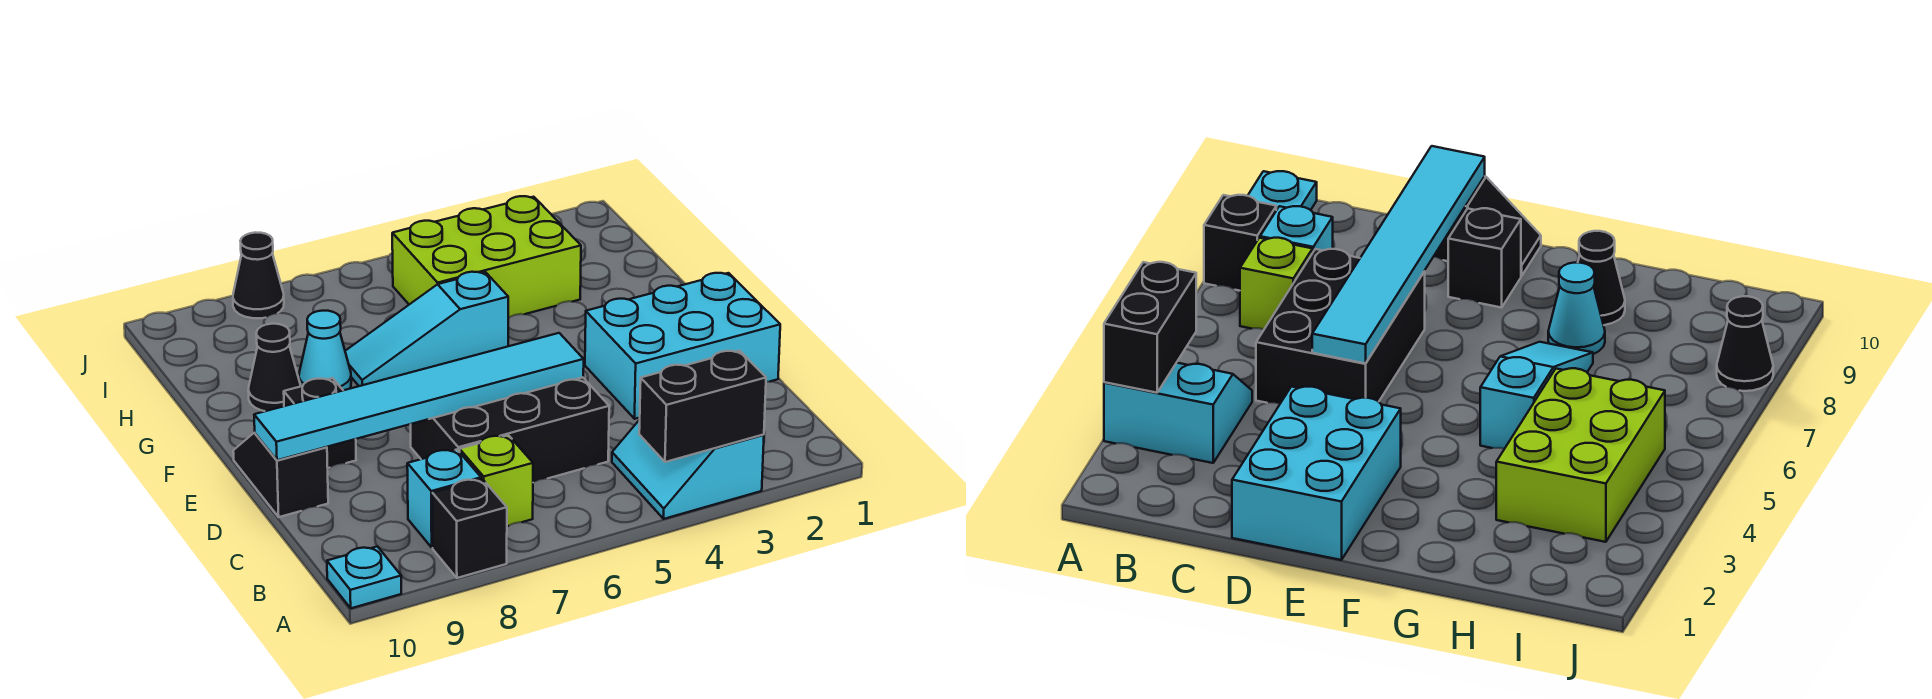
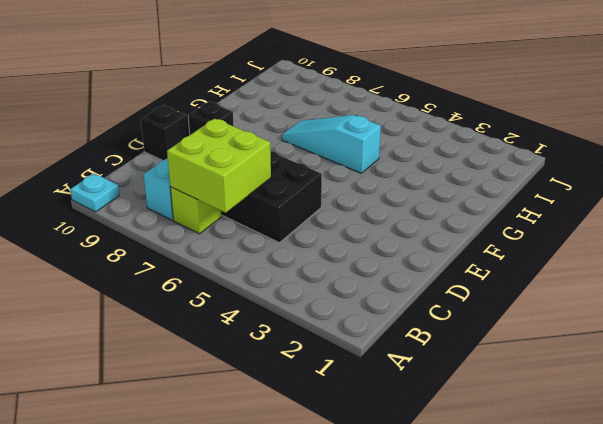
lime brick B6:C7 level 2 -> none
none -> cyan slope A3:B4 level 1 top 3
none -> black brick A8 level 1
none -> cyan brick D1:E3 level 1

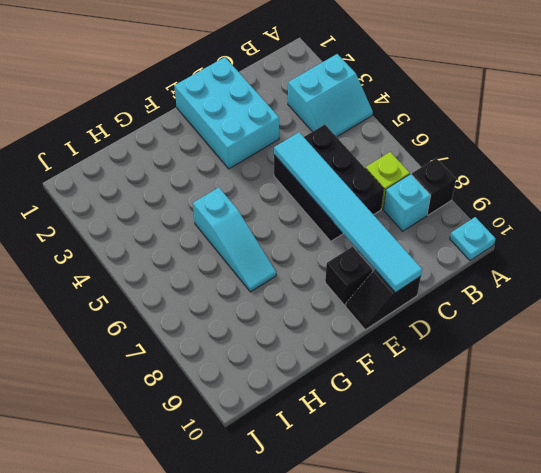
none -> cyan cone G8 level 1
none -> black cone G9 level 1
none -> lime brick H3:I5 level 1

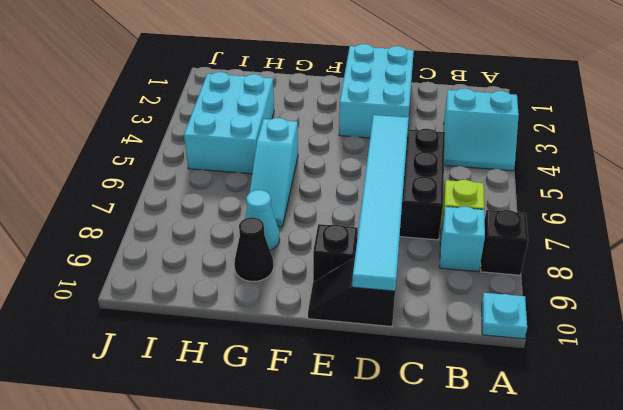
cyan brick H3:I5 level 1 -> lime brick H3:I5 level 1
none -> black cone J8 level 1
none -> black brick A3:A4 level 2

